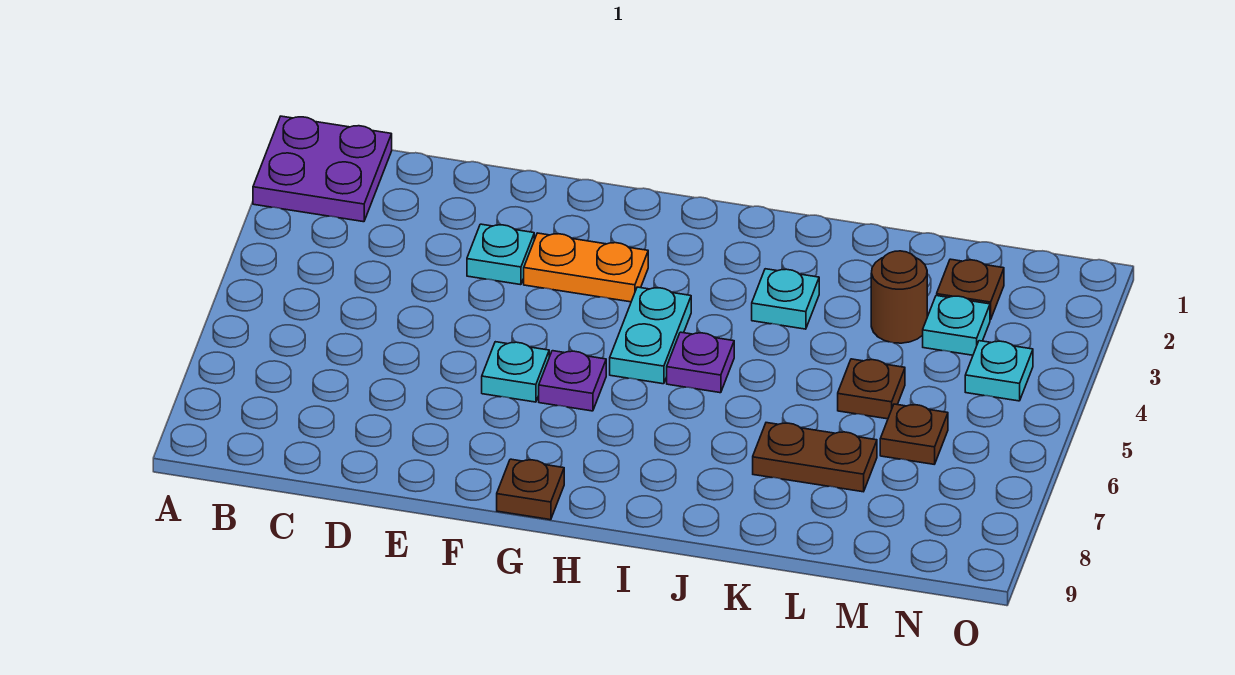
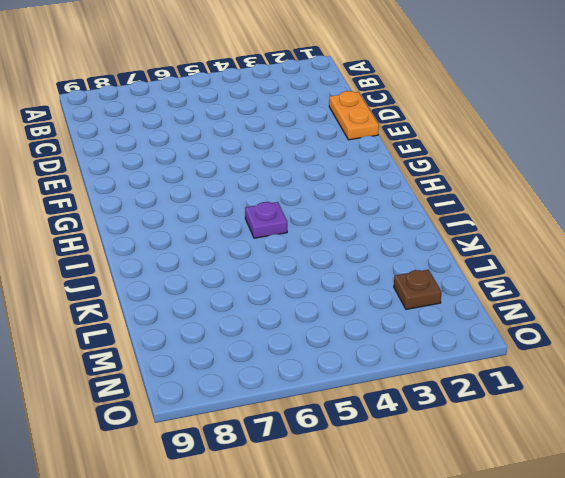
orange plate D1:E1 level 1 -> orange plate F3:G3 level 1
none -> purple plate A1:B2 level 1
none -> cyan plate E3 level 1
none -> cyan plate F6 level 1

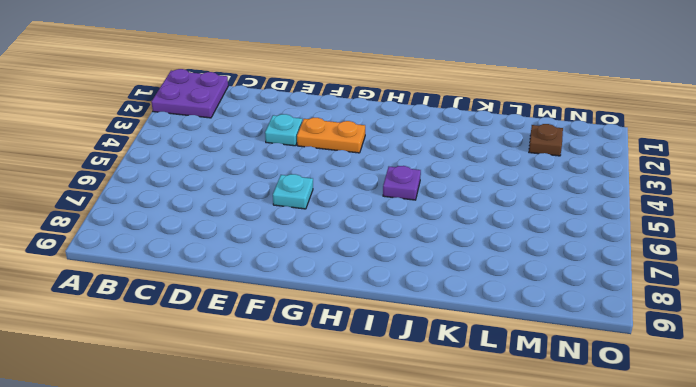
none -> purple plate G6 level 1
none -> brown plate G9 level 1
none -> cyan plate H4:H5 level 1

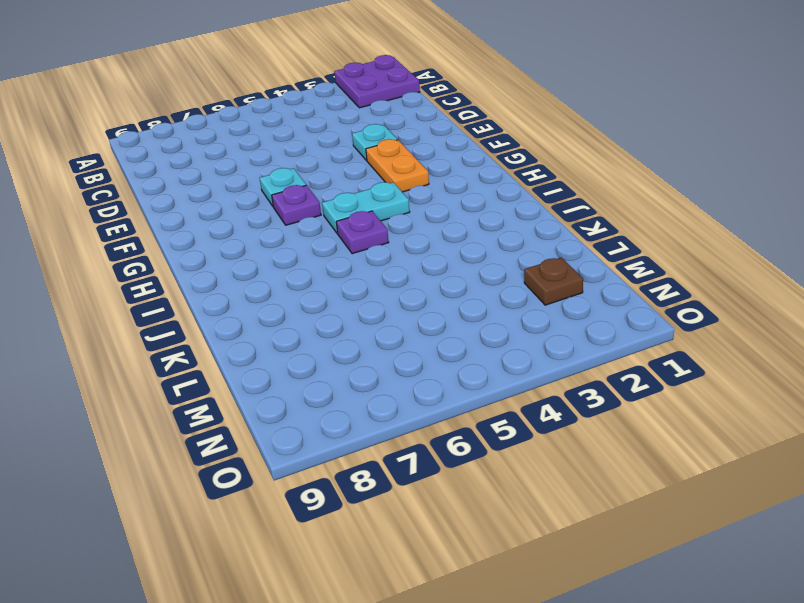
none -> brown plate G9 level 1
none -> cyan plate J3 level 1
none -> brown plate K7:L7 level 1

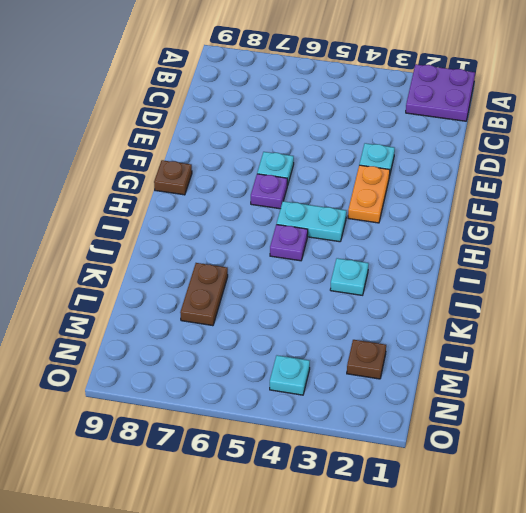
none -> brown round brick L3 level 1
none -> brown plate L5 level 1
none -> cyan plate M3 level 1

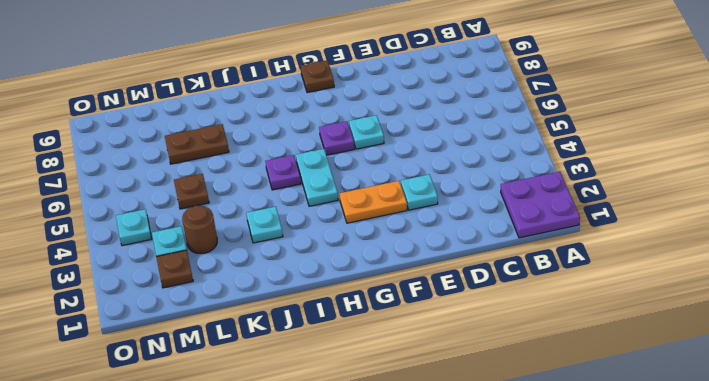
none -> brown plate M6 level 1

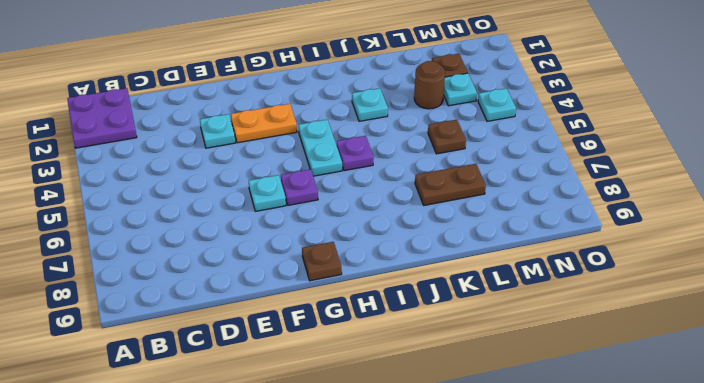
none -> brown plate M6 level 1

